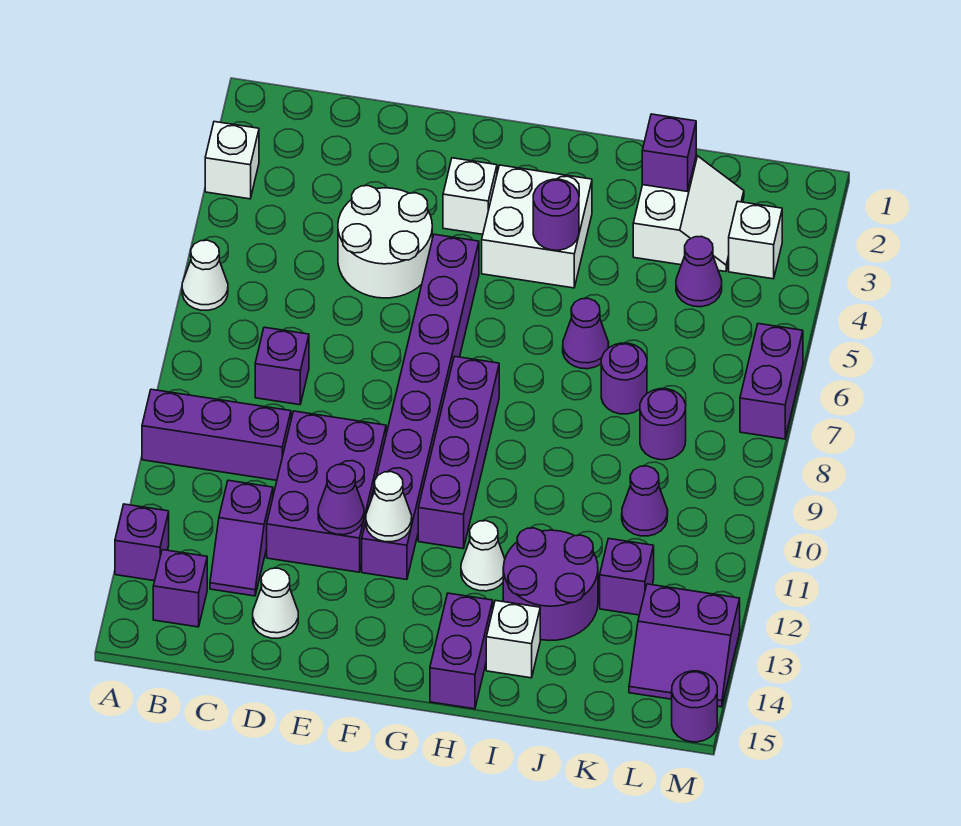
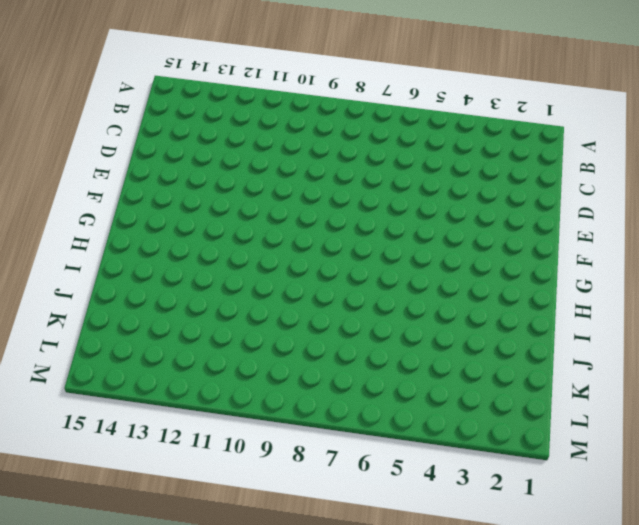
none -> white brick A3 level 1
none -> white cone A6 level 1
none -> purple brick A10:C10 level 1
none -> purple brick A13 level 1

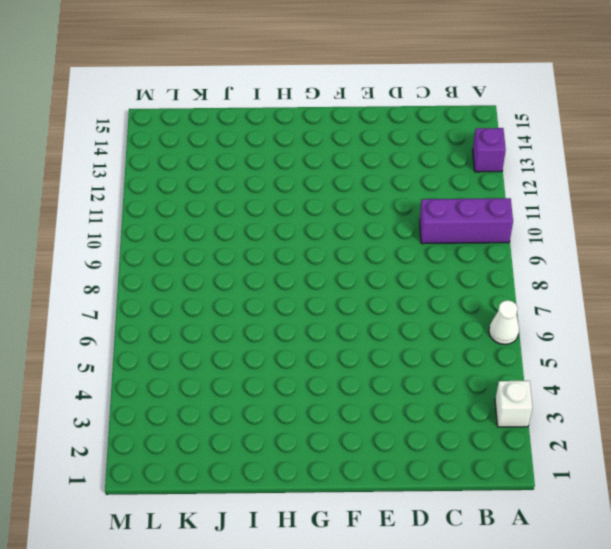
none -> purple brick B14 level 1
none -> purple brick C8 level 1
none -> purple slope C12:C13 level 1 top 12
none -> white round brick D4:E5 level 1

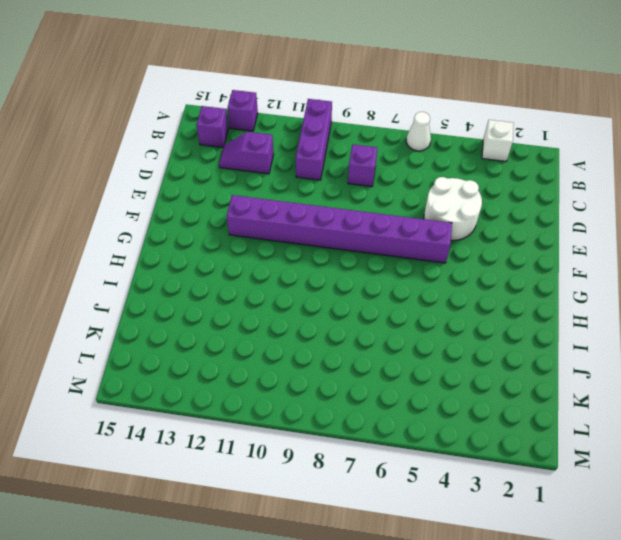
none -> purple brick D10:E12 level 1
none -> white cone D14 level 1
none -> white brick F3 level 1
none -> white brick G3:H4 level 1

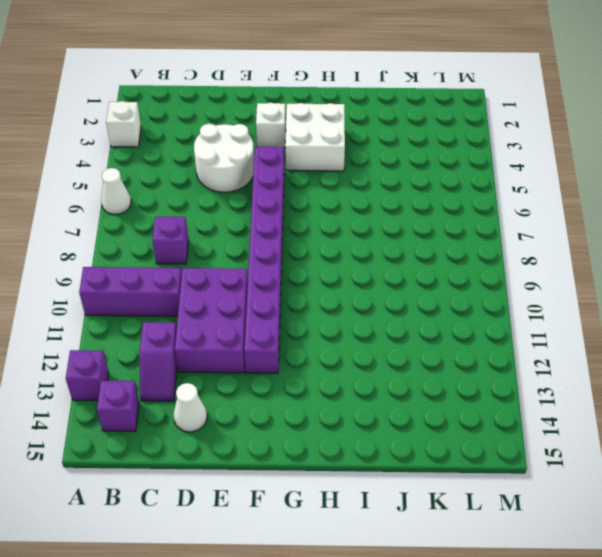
none -> purple brick G8:G11 level 1
none -> white cone H12 level 1
none -> purple brick H14:H15 level 1
none -> purple cone I6 level 1

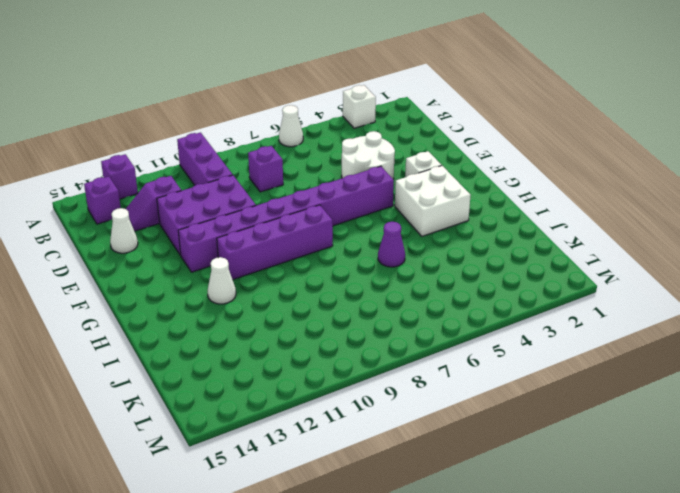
none -> purple brick H14:H15 level 1
none -> purple round brick I12:J13 level 1
none -> white brick I14 level 1
none -> white slope J2:K3 level 1 top J

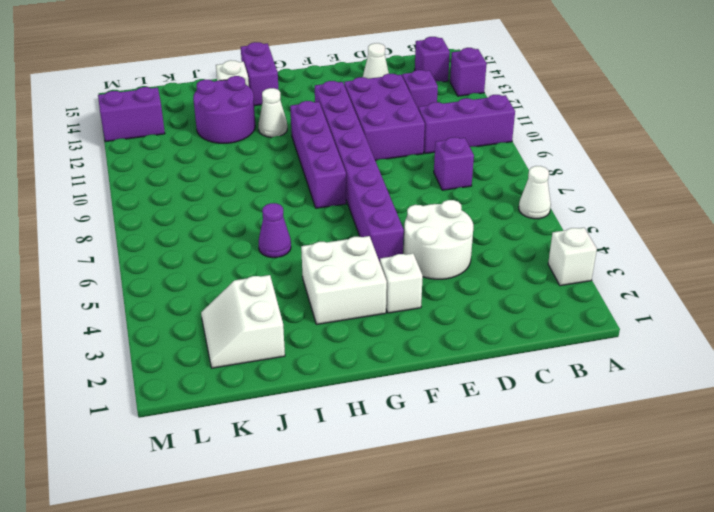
none -> purple round brick J7 level 1
none -> purple cone K4 level 1
none -> purple round brick K8 level 1
none -> purple cone K10 level 1

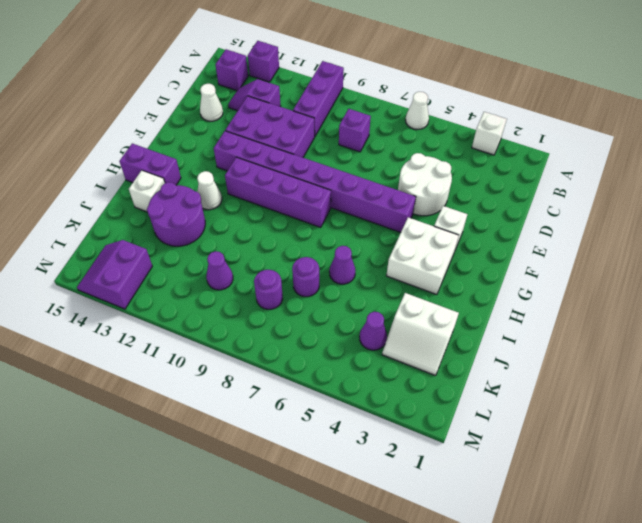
none -> purple brick K12 level 1
none -> white brick L3 level 1
none -> purple brick M6:M7 level 1
none -> purple round brick M15 level 1

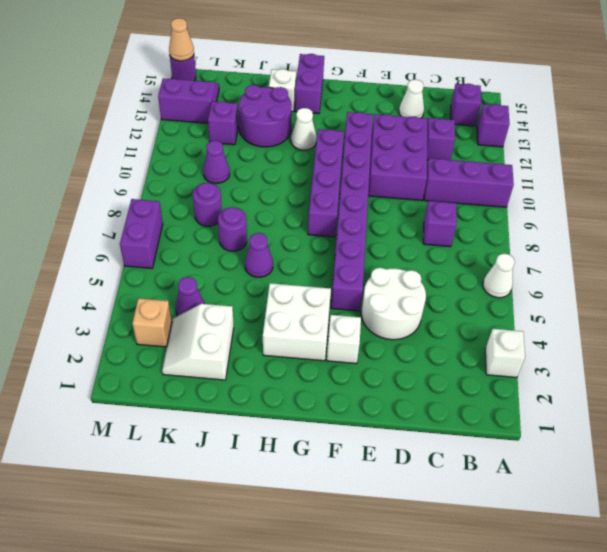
tan brick L3 level 1 -> white brick L3 level 1
tan cone M15 level 2 -> none
none -> purple cone E12 level 2
none -> white cone F12 level 2
none -> purple round brick H4 level 2
none -> purple brick J2 level 2

